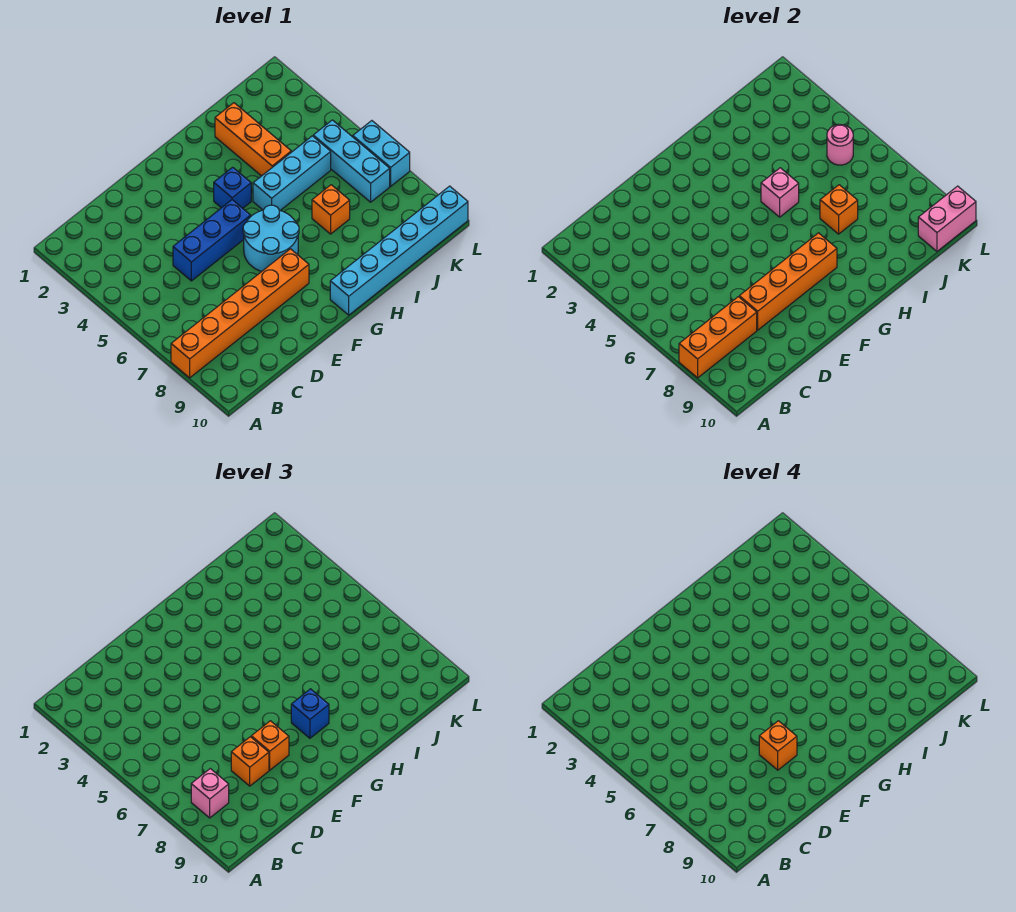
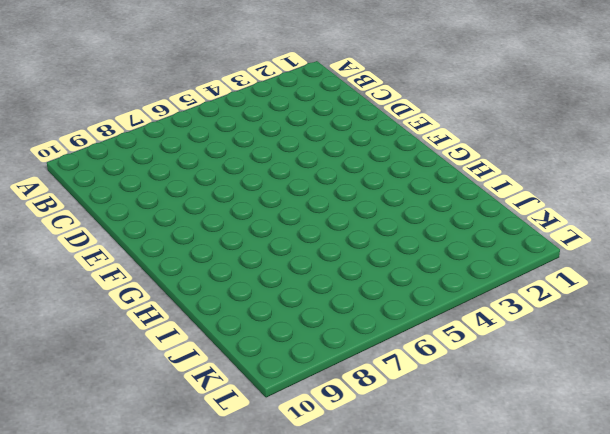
none -> orange brick A8:F8 level 1
none -> blue brick D5:F5 level 1
none -> cyan round brick F6:G7 level 1

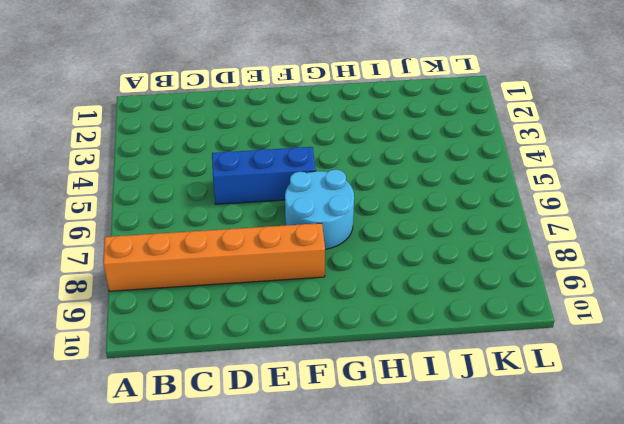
none -> blue brick G4 level 1
none -> cyan brick G10:L10 level 1
none -> cyan brick H5:J5 level 1

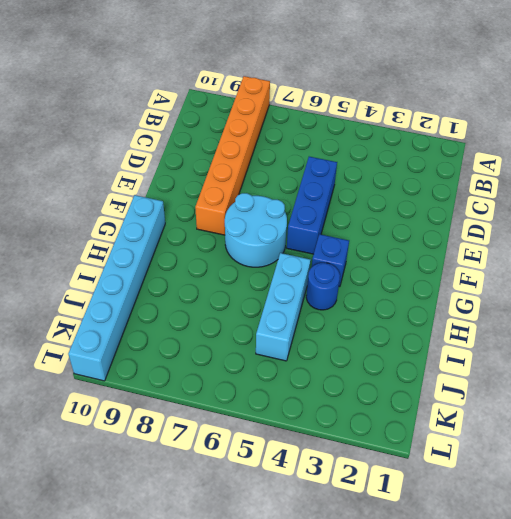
blue round brick H4 level 1 -> none
none -> orange brick I2:I4 level 1
none -> orange brick I7 level 1
none -> cyan brick K5:K7 level 1

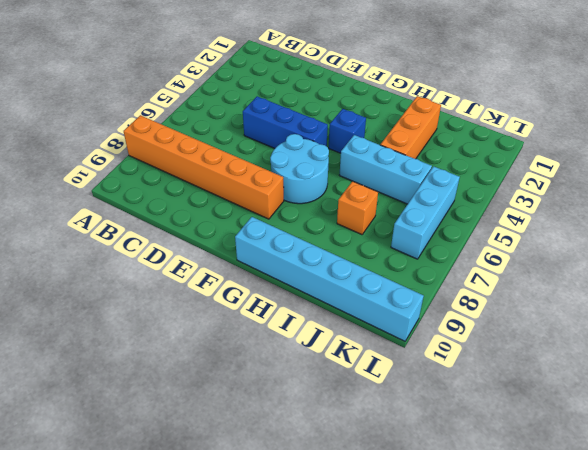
none -> cyan brick L6:L7 level 1
none -> orange brick A8:C8 level 2
none -> orange brick D8:G8 level 2

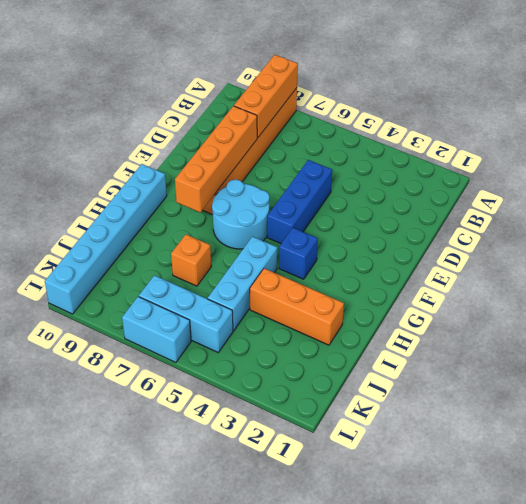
none -> pink brick H5 level 2
none -> orange brick I7 level 2
none -> pink round brick K5 level 2

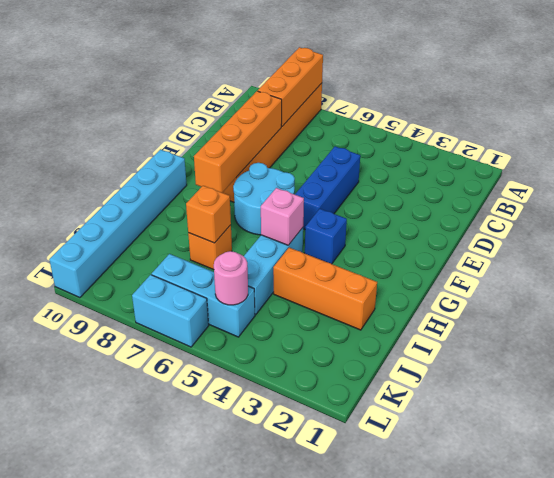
none -> pink brick K10:L10 level 2
none -> pink brick B8 level 3
none -> orange brick D8 level 3

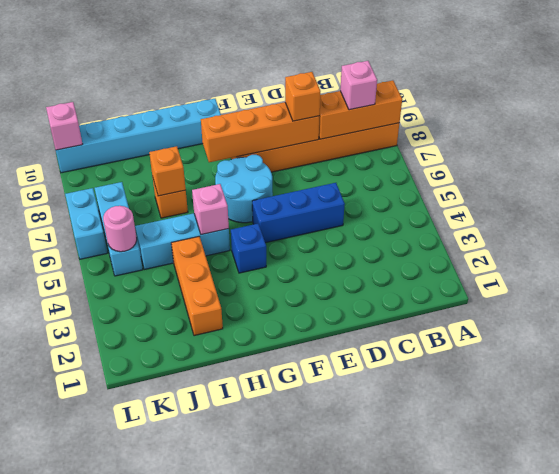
pink brick L10 level 2 -> pink brick K10:L10 level 2
none -> orange brick E8 level 3
none -> blue brick G8 level 3
none -> orange brick E8 level 4

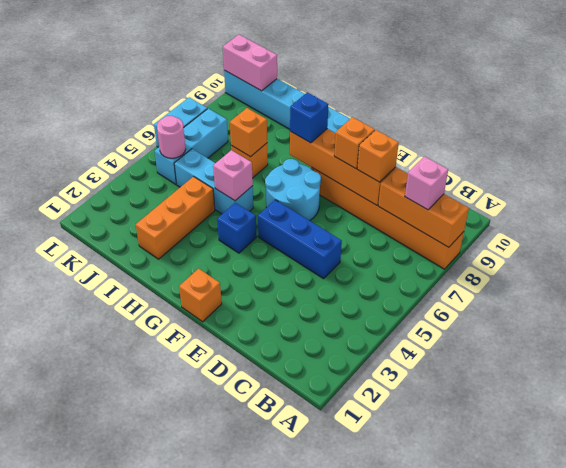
orange brick F1 level 1 -> orange brick E8 level 4

